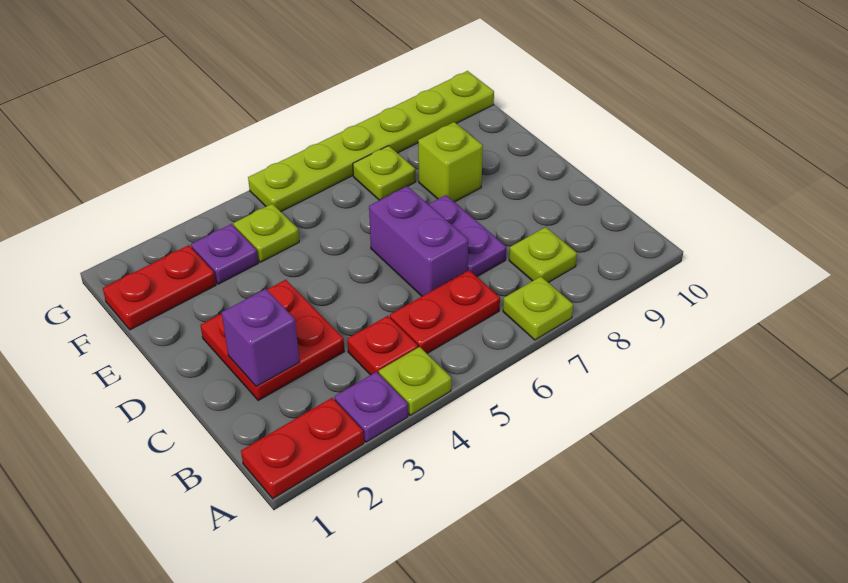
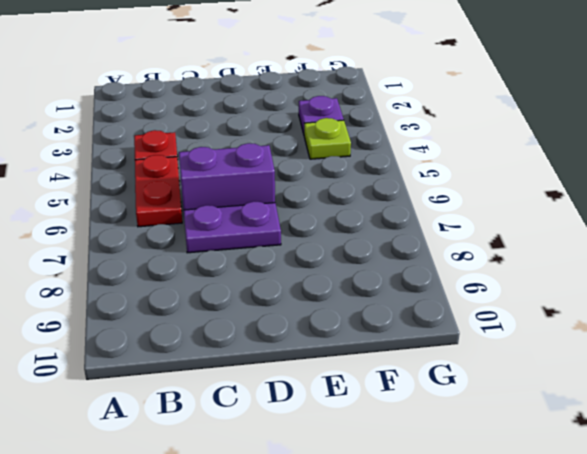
none -> red plate A1:A2 level 1
none -> purple plate A3 level 1
none -> lime plate A4 level 1

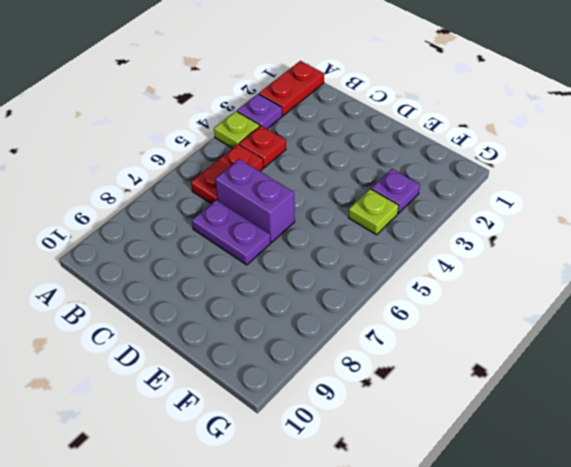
none -> lime plate A7 level 1
none -> lime plate B8 level 1
none -> red plate C2:D3 level 1

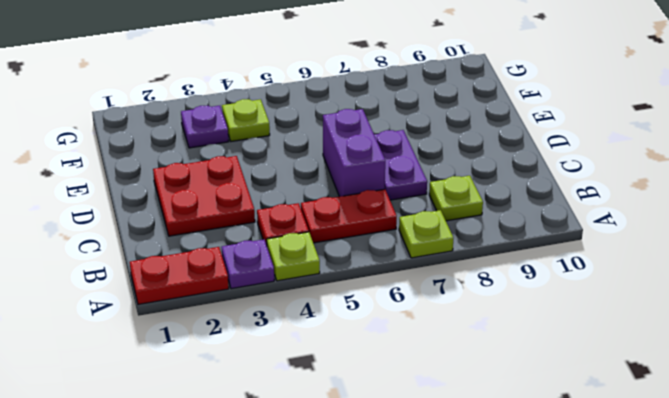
none -> lime brick E8 level 1
none -> red plate F1:F2 level 1
none -> lime plate F7 level 1

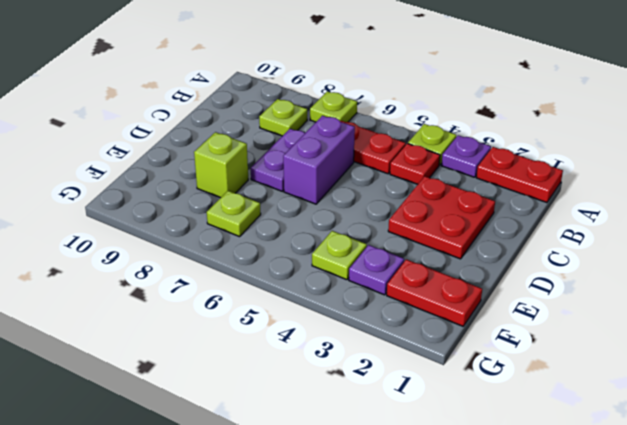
none -> lime plate G5:G10 level 1
none -> purple brick C2 level 2

